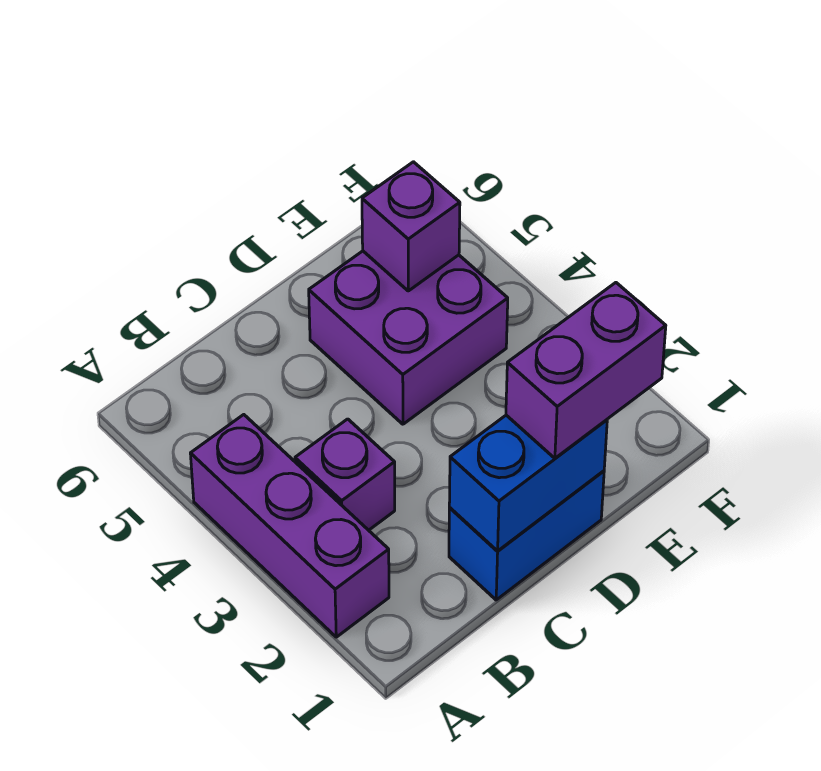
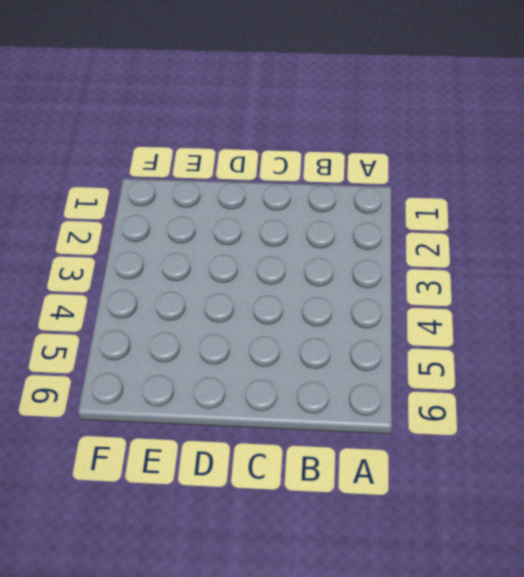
none -> purple brick A2:A4 level 1
none -> purple brick B3 level 1

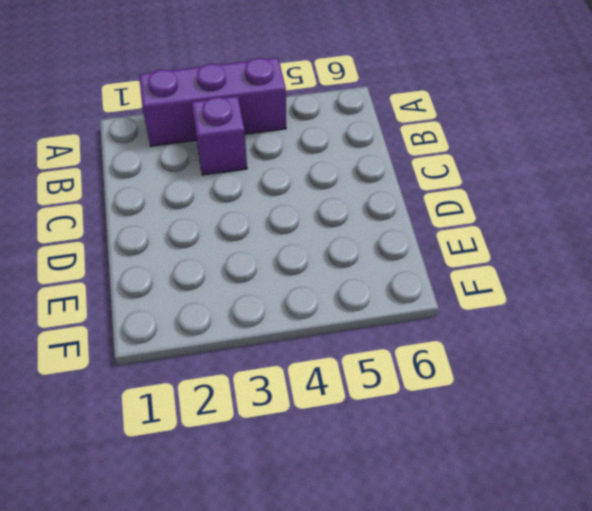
none -> blue brick C1:D1 level 1
none -> purple brick D4:E5 level 1

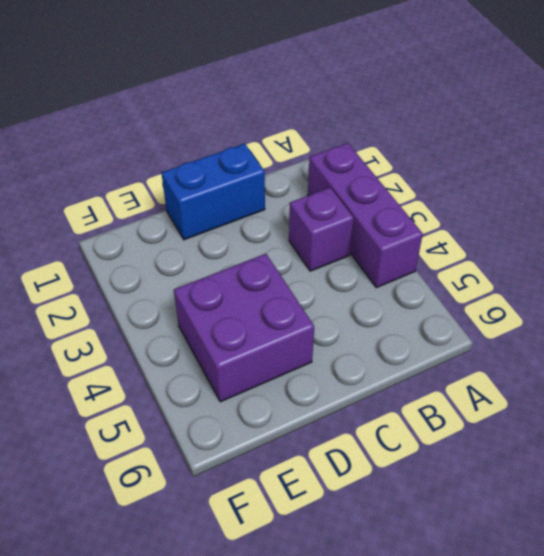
none -> blue brick C1:D1 level 2
none -> purple brick E5 level 2

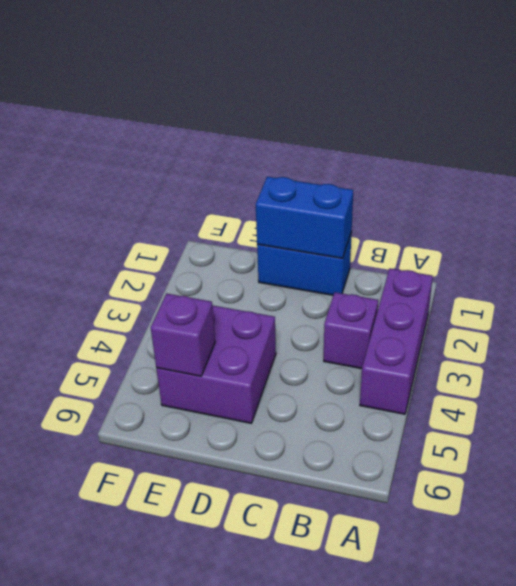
none -> purple brick D1:E1 level 3

